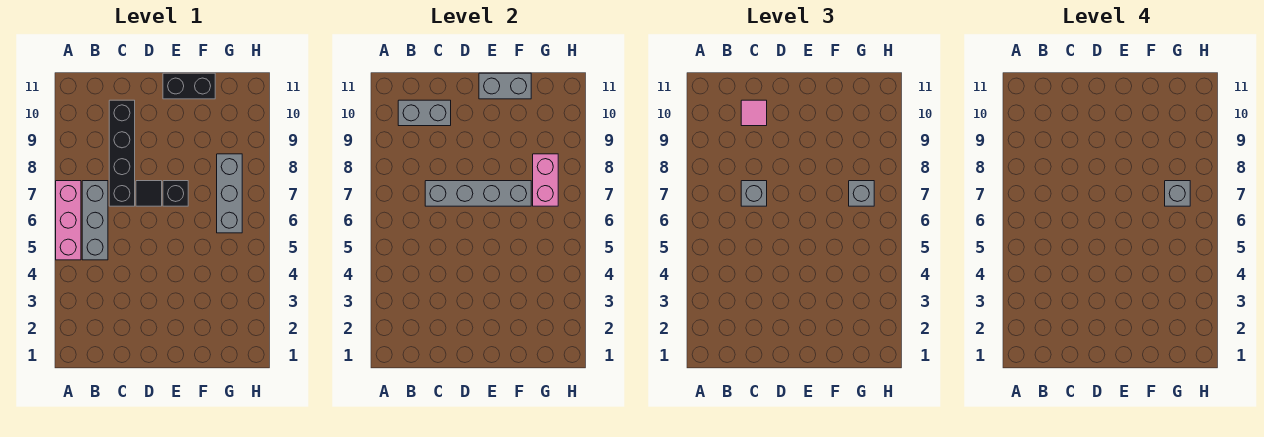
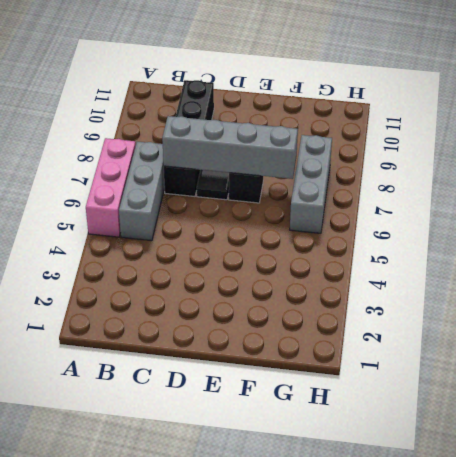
none -> black brick E11:F11 level 1
none -> grey brick B10:C10 level 2
none -> grey brick E11:F11 level 2

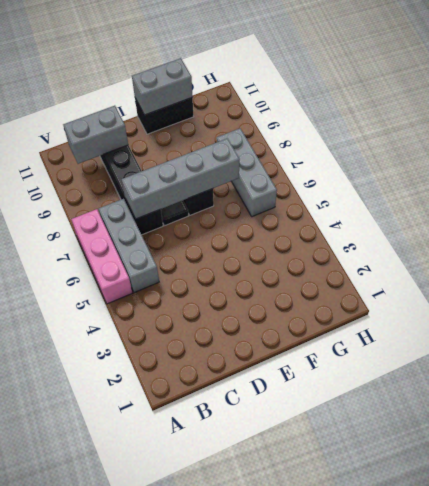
none -> pink brick G7:G8 level 2
none -> grey brick C7 level 3
none -> pink tile C10 level 3

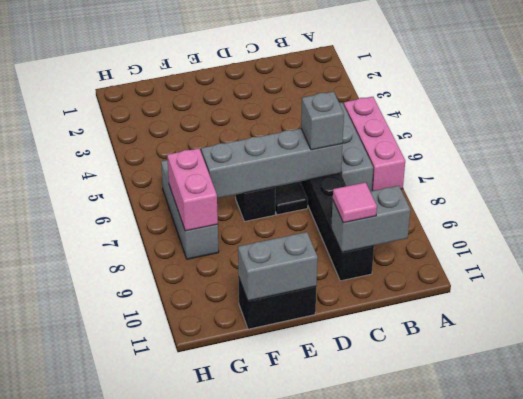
none -> grey brick G7 level 3
none -> grey brick G7 level 4

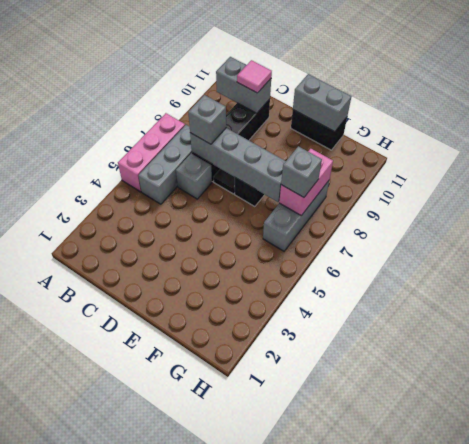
grey brick C6 level 1 -> grey brick G7 level 4

